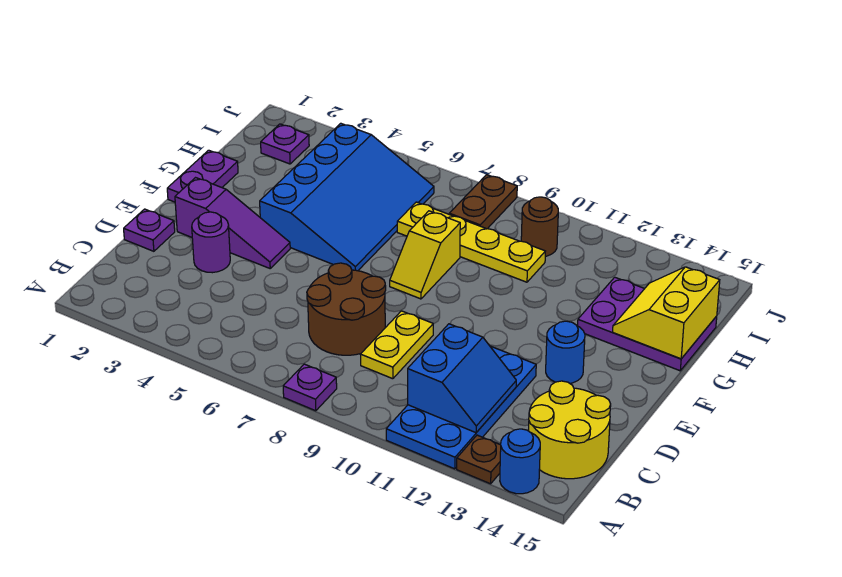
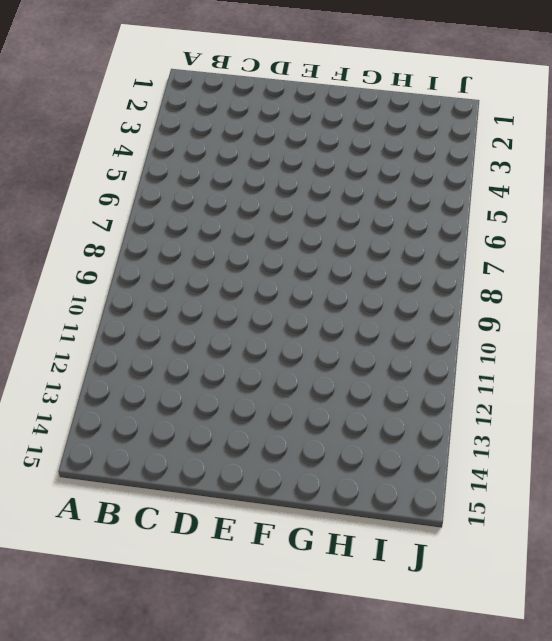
none -> purple plate A8 level 1
none -> blue plate A11:D12 level 1
none -> brown plate A13 level 1

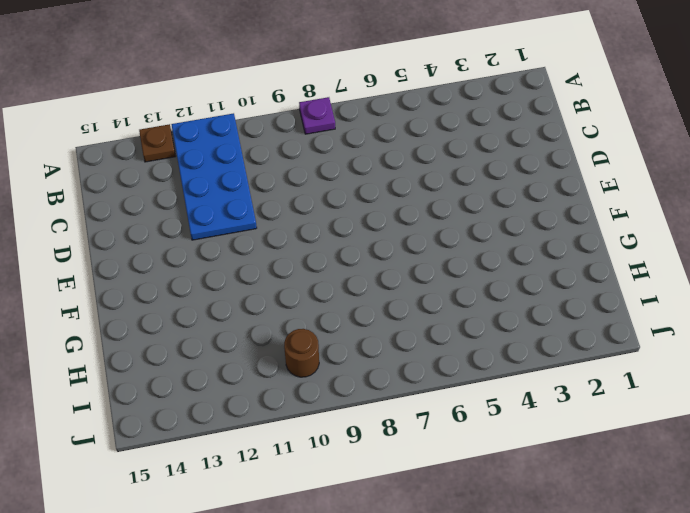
none -> blue round brick A14 level 1
none -> yellow round brick B14:C15 level 1
none -> brown round brick C7:D8 level 1

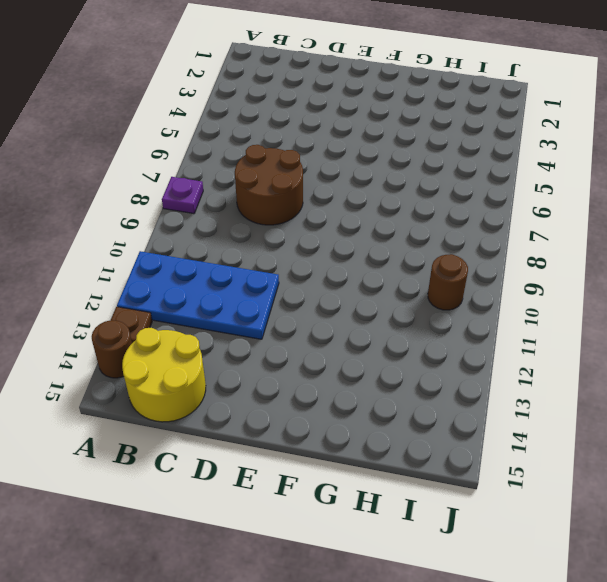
brown round brick A14 level 1 -> blue round brick A14 level 1
none -> yellow plate C9:D9 level 1
none -> purple plate D1 level 1
none -> purple round brick D3 level 1

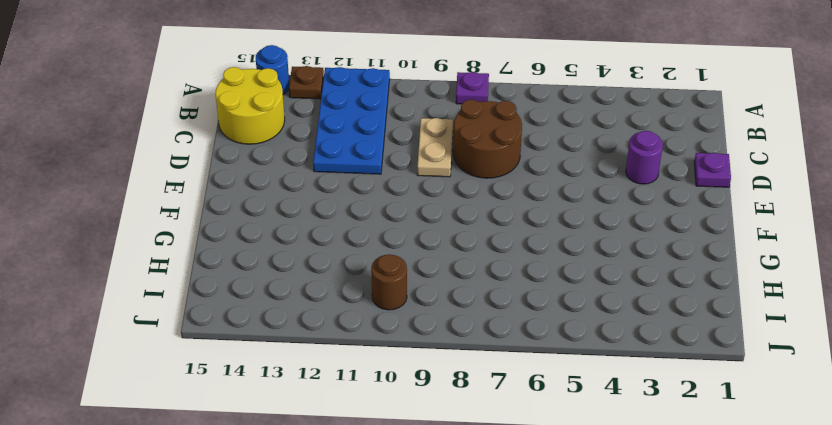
tan plate C9:D9 level 1 -> yellow plate C9:D9 level 1
none -> purple slope E2:E4 level 1 top 2
none -> blue round brick E13 level 1
none -> purple plate F1:G1 level 1

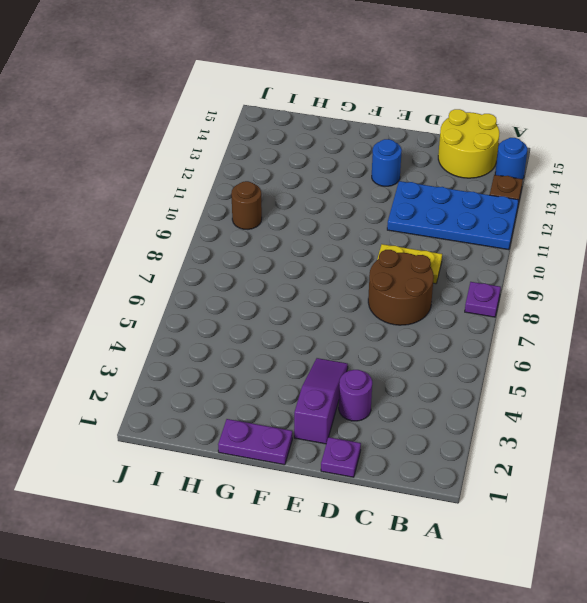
none -> blue slope F4:I6 level 1 top 4
none -> yellow slope F8:G8 level 1 top G
none -> purple plate G13:H15 level 1

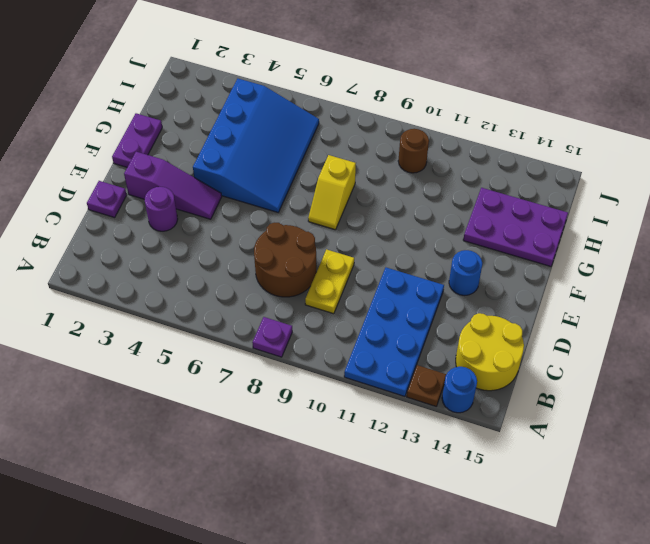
none -> yellow plate H7:H10 level 1
none -> purple plate I2 level 1
none -> brown plate I8:J8 level 1

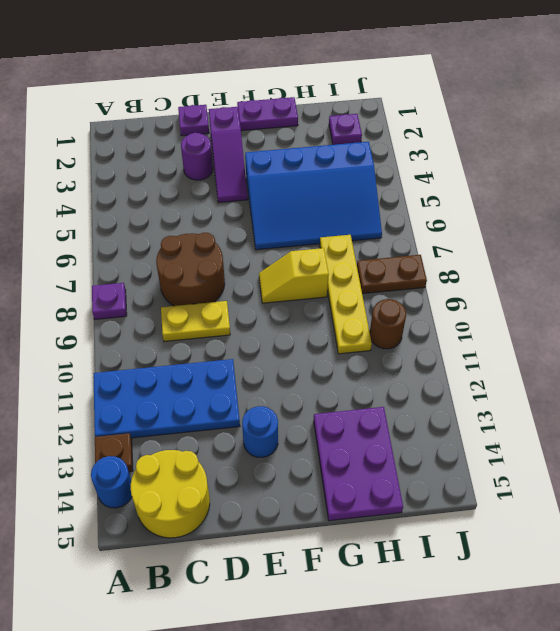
none -> blue slope B11:C12 level 2 top 11
none -> yellow slope G14:H15 level 2 top 15

